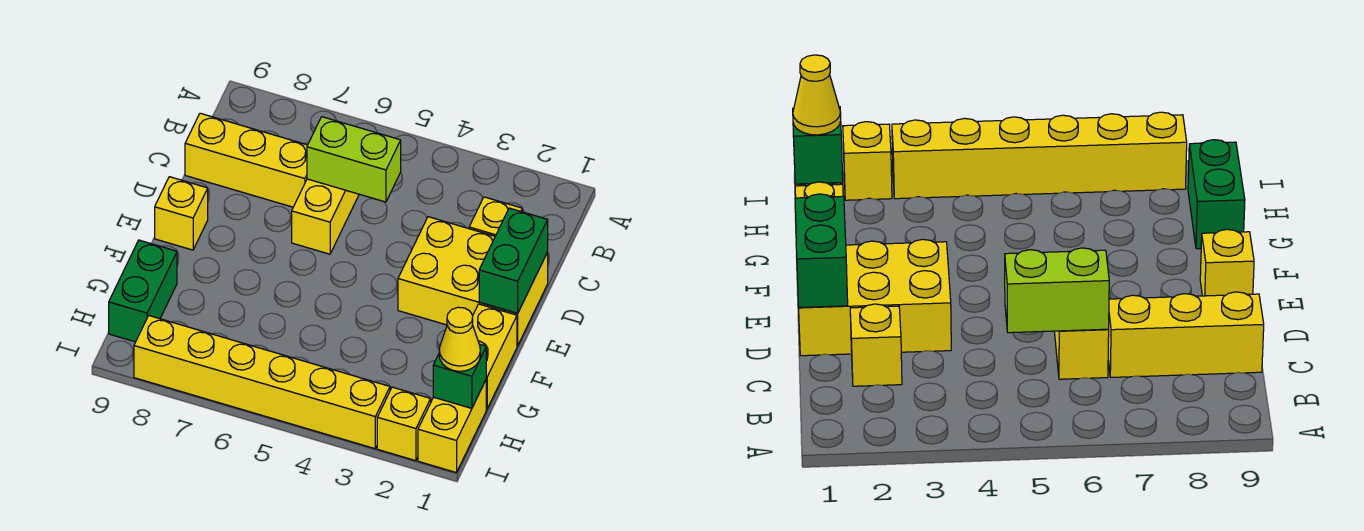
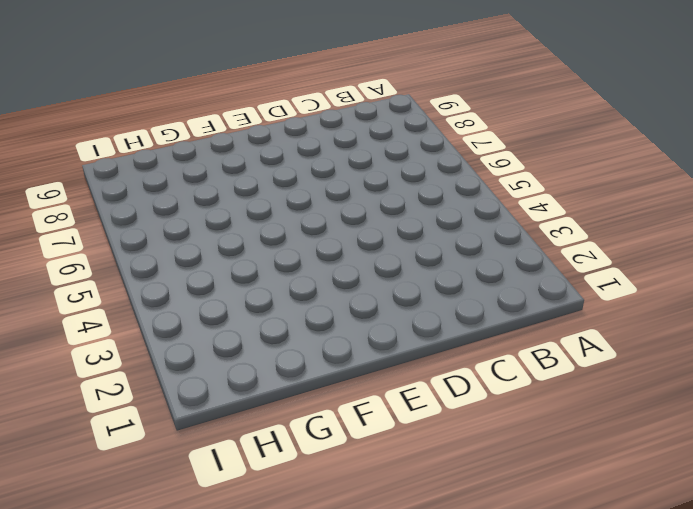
none -> yellow brick C2 level 1
none -> yellow brick C6:D6 level 1
none -> yellow brick C7:C9 level 1

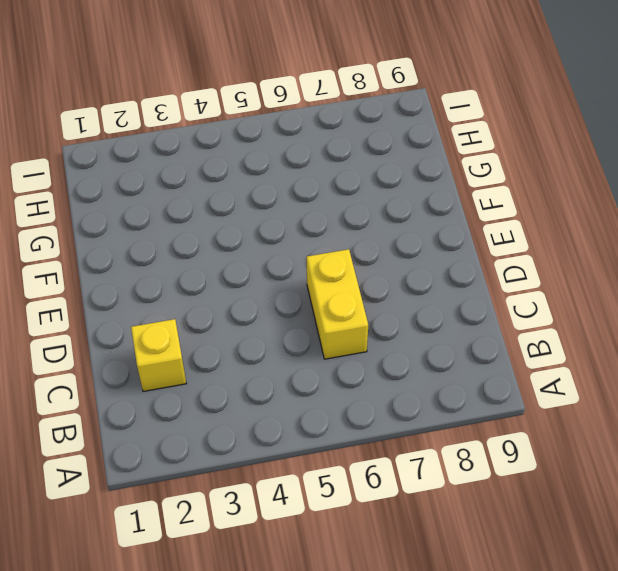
none -> yellow brick C7:C9 level 1
none -> yellow brick D1:E3 level 1
none -> yellow brick E9 level 1

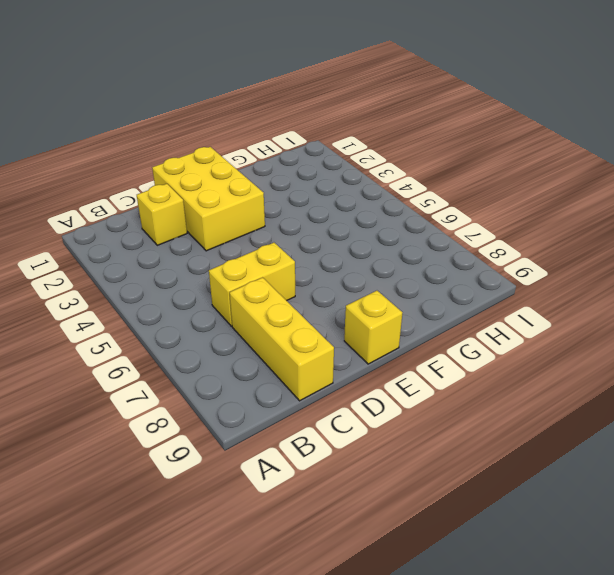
none -> yellow brick F1:G1 level 1
none -> green brick G9:H9 level 1
none -> yellow brick H1:I1 level 1

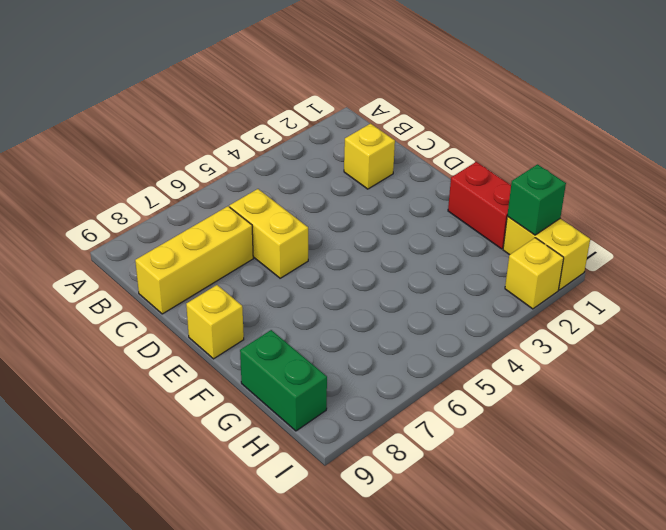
red brick F1:G1 level 1 -> yellow brick F1:G1 level 1
none -> yellow brick D1:E3 level 1
none -> yellow brick I3:I8 level 1
none -> lime brick C5:C6 level 2

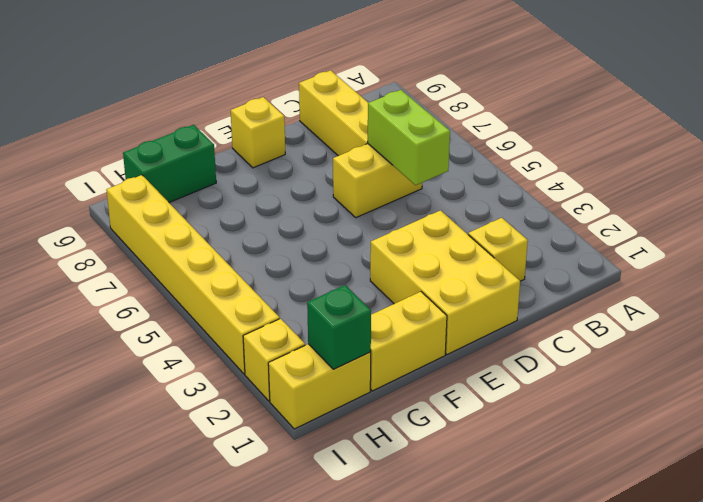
none -> green brick D1:E1 level 2
none -> yellow cone H1 level 3

